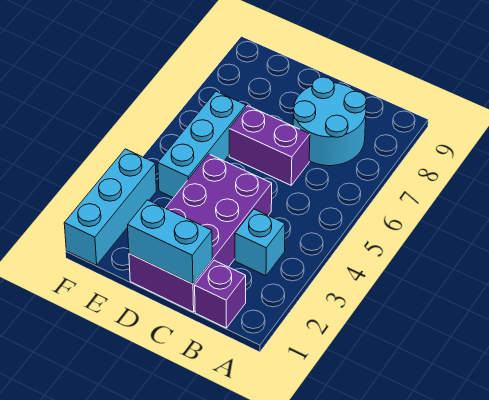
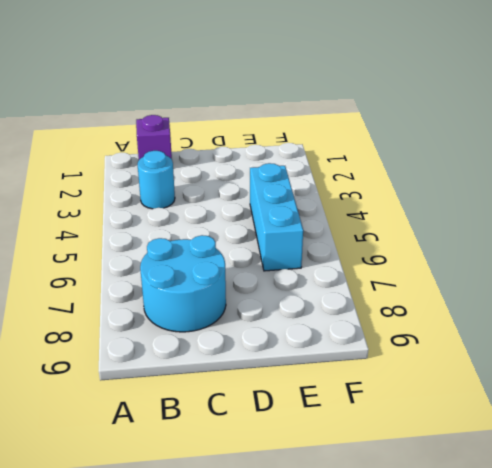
cyan round brick B3 level 1 -> cyan brick B3 level 1
none -> purple brick C1:D4 level 1
none -> purple brick C6:D6 level 1

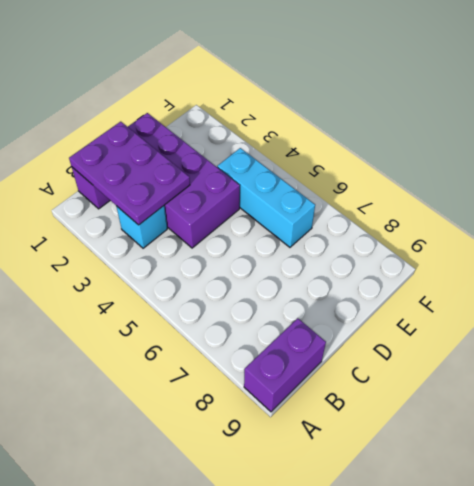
purple brick A9:B9 level 1 -> purple brick C6:D6 level 1
purple plate B1:C3 level 2 -> cyan brick C1:D1 level 2
none -> cyan round brick B7:C8 level 1
none -> cyan brick F1:F3 level 1

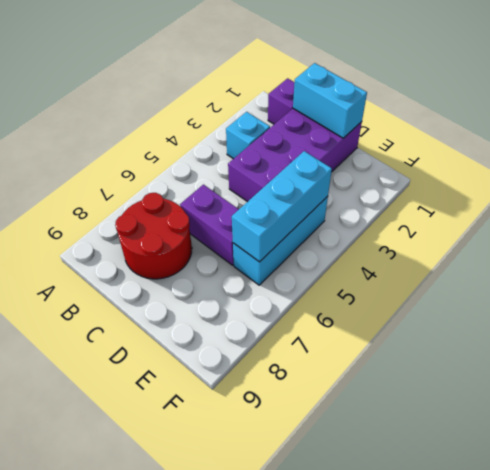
red round brick B7:C8 level 1 -> cyan round brick B7:C8 level 1
cyan brick E4:E6 level 2 -> cyan brick F1:F3 level 1

